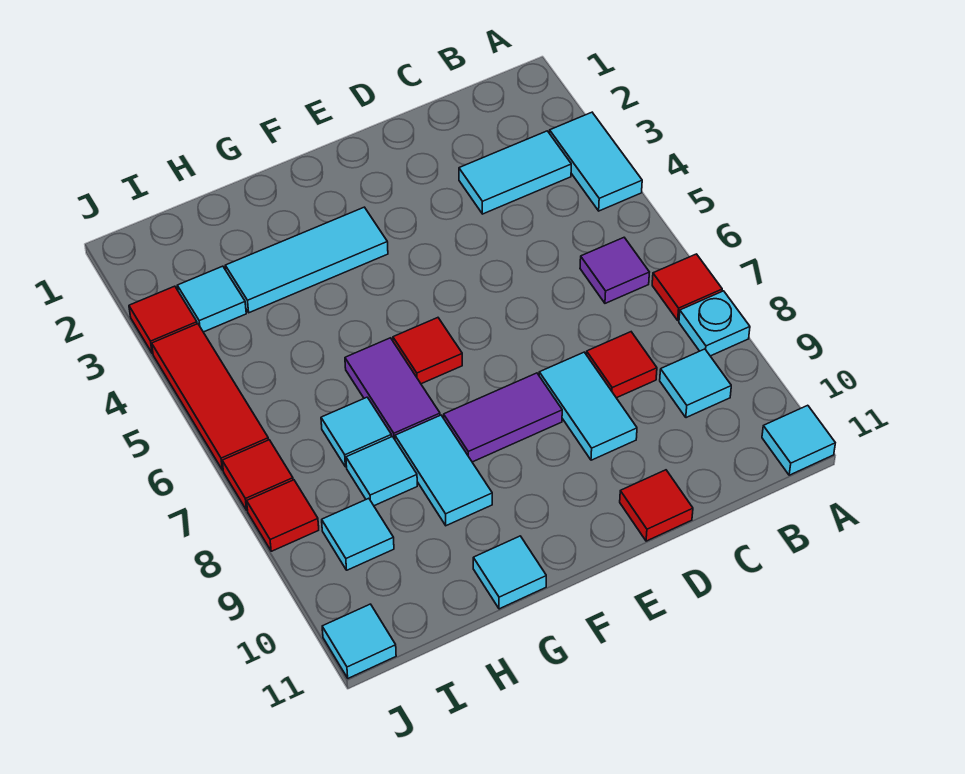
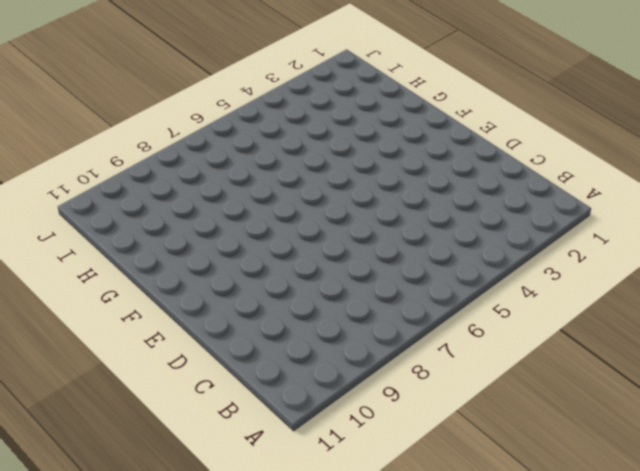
none -> cyan tile A3:A4 level 1
none -> red tile A7 level 1
none -> cyan plate A8 level 1

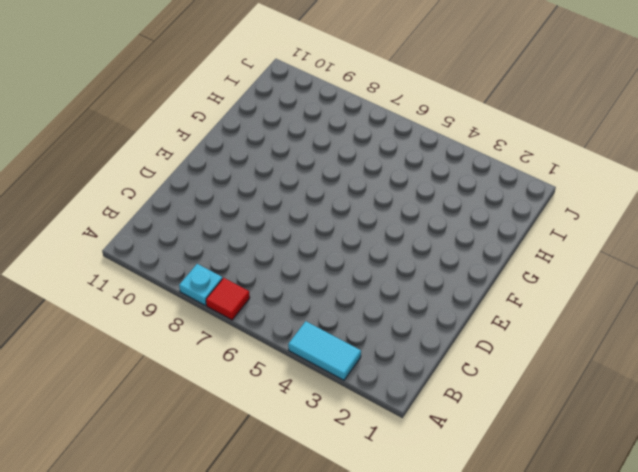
none -> cyan tile A11 level 1
none -> cyan tile B3:C3 level 1
none -> purple tile B6 level 1

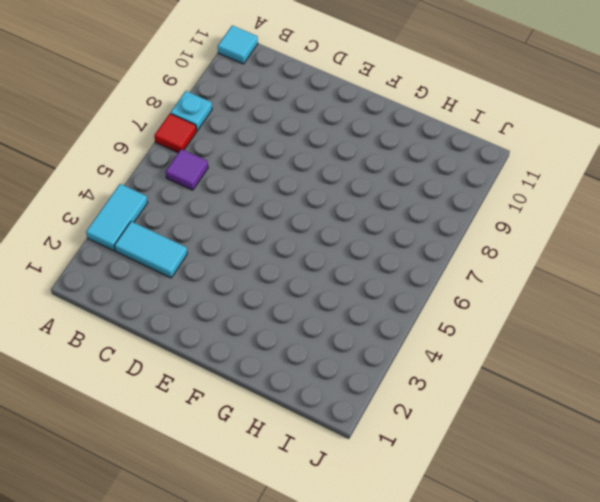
none -> cyan tile B9 level 1
none -> red tile C8 level 1
none -> cyan tile D8:D9 level 1

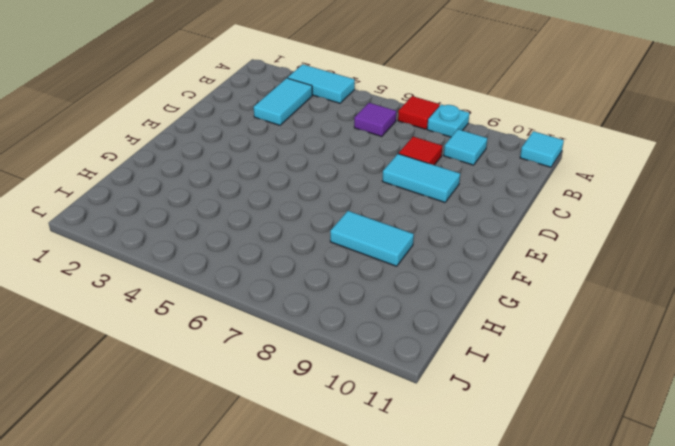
none -> red tile D11 level 1
none -> purple tile E8:F8 level 1
none -> cyan tile F3:H3 level 1

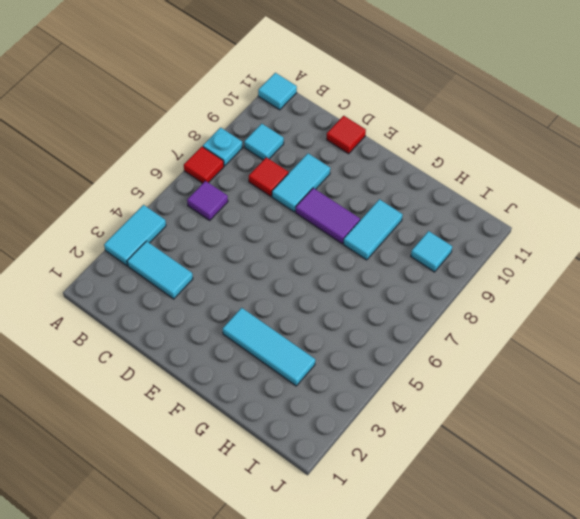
none -> red tile F6 level 1
none -> purple tile G6:G7 level 1
none -> cyan tile G11 level 1

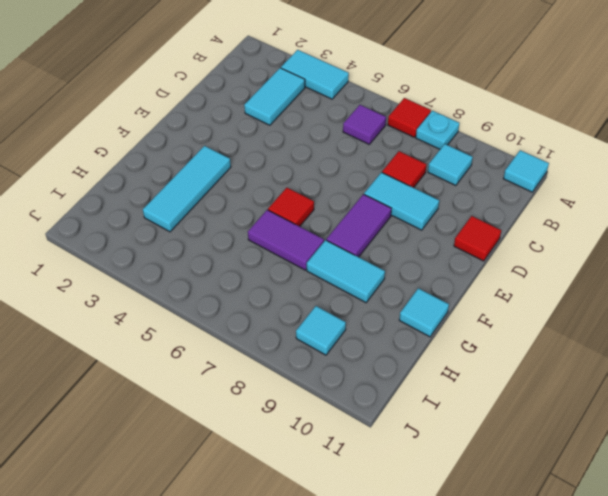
none -> cyan tile H7 level 1
none -> cyan tile H8 level 1
none -> cyan tile I3 level 1

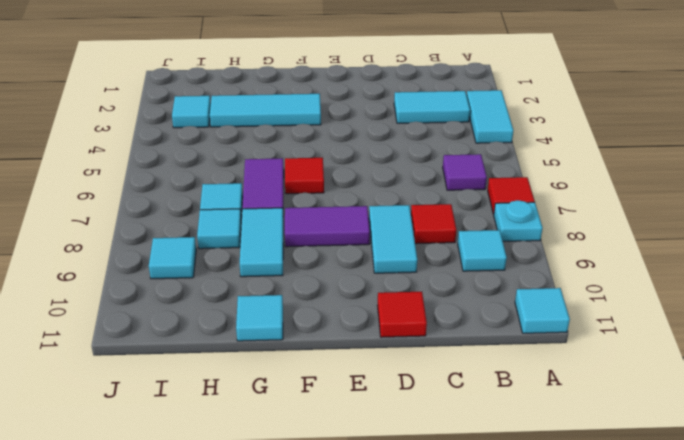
none -> red tile J3 level 1
none -> red tile J4:J6 level 1
none -> red tile J7 level 1

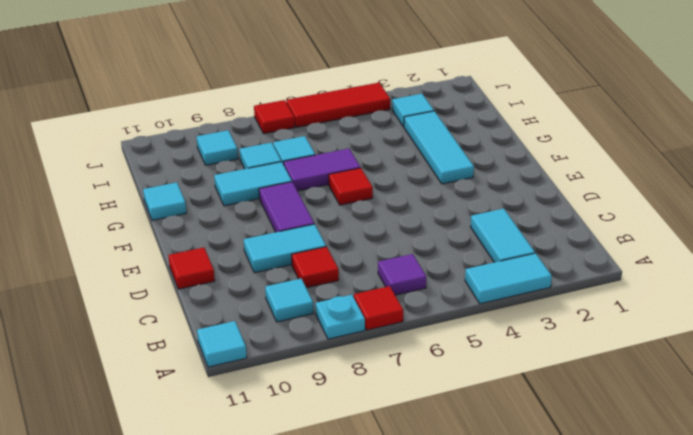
none -> red tile J3 level 1
none -> red tile J8 level 1
none -> cyan tile J11 level 1

